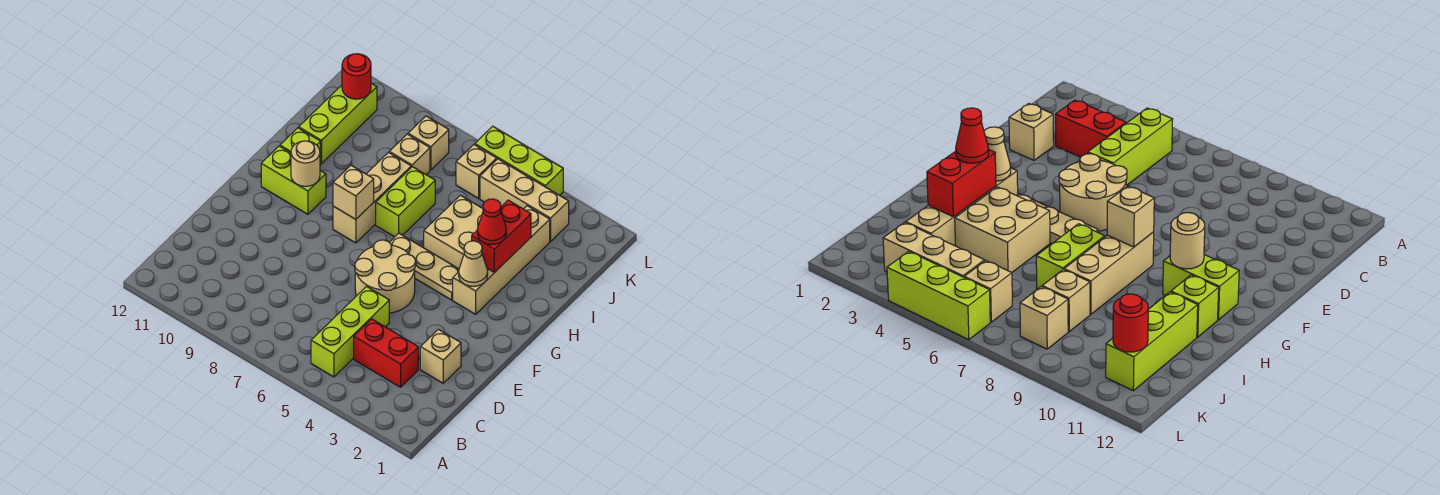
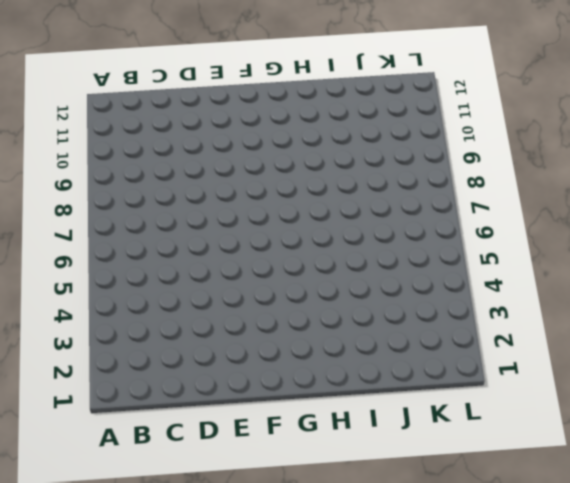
none -> lime brick B5:D5 level 1
none -> red brick C3:C4 level 1
none -> tan brick D2 level 1

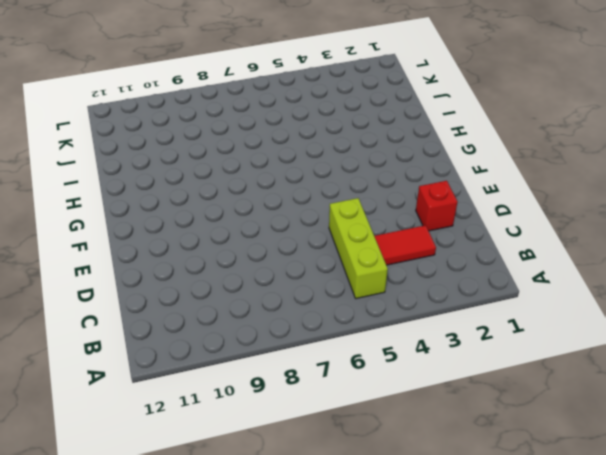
red tile C3:C4 level 1 -> red brick C3:C4 level 1
red brick D2 level 1 -> tan brick D2 level 1
none -> tan round brick E5:F6 level 1
none -> tan brick G3:J3 level 1
none -> tan plate G4:G6 level 1

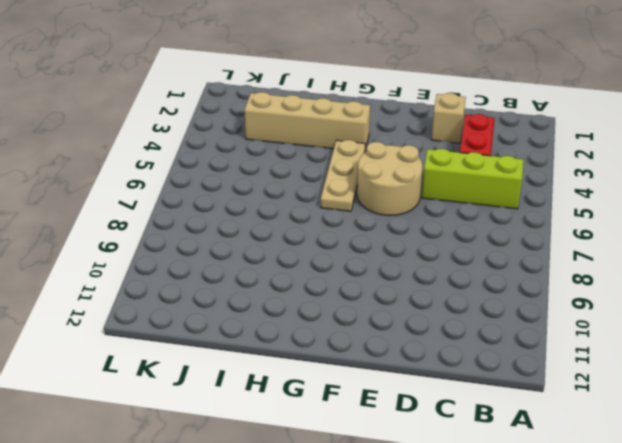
none -> tan brick G8:I8 level 1
none -> lime brick G10:G11 level 1
none -> tan brick H4:I5 level 1

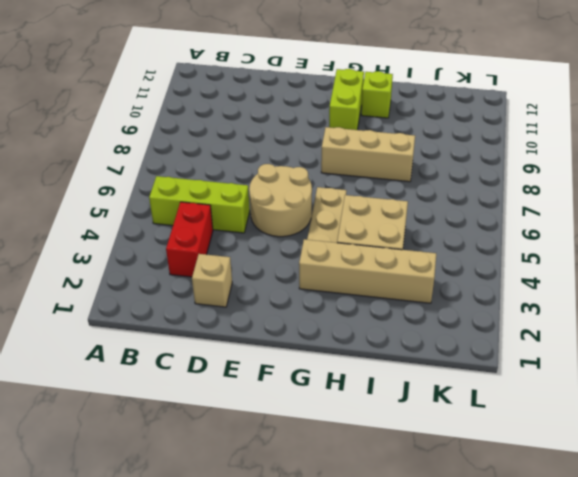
none -> lime brick H7:I7 level 1
none -> lime brick I11:K11 level 1
none -> tan brick J8 level 1

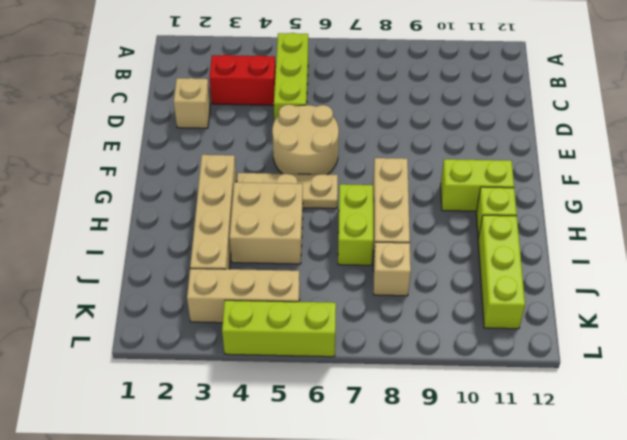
none -> tan brick K6 level 1
none -> tan brick K8 level 1
none -> tan cone G3 level 2

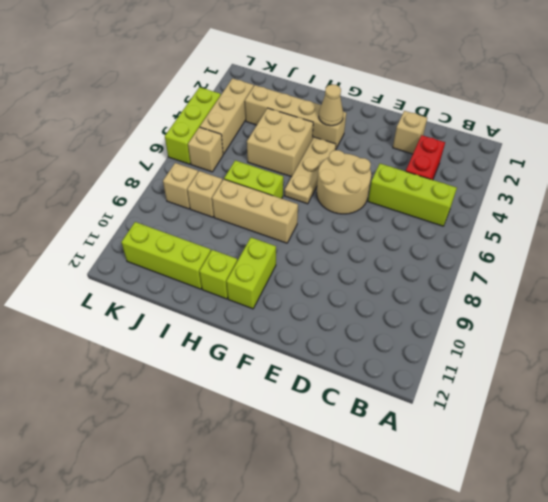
none -> tan brick G8 level 2
none -> tan round brick G10 level 2
none -> red brick H3:I3 level 2

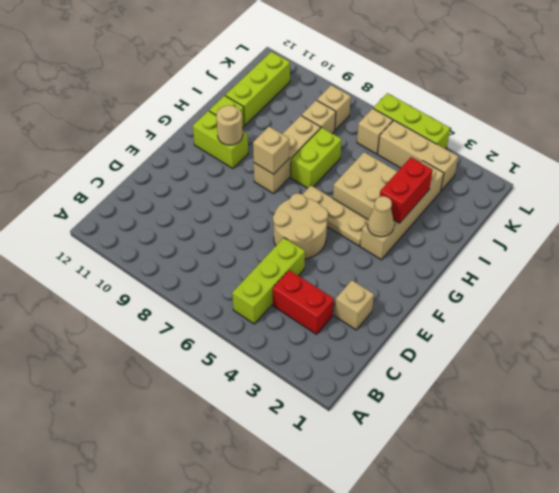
none -> red round brick K11 level 2
none -> red cone H3 level 3

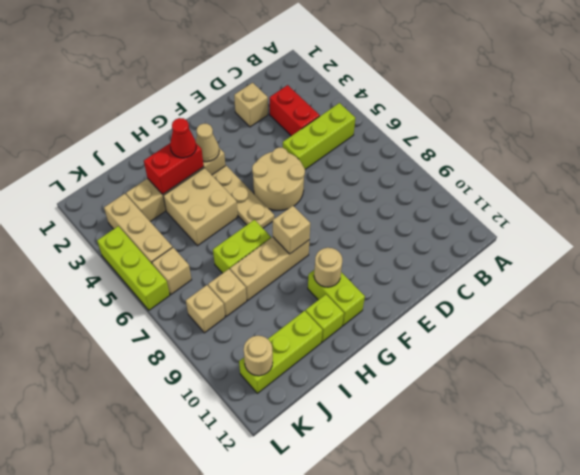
tan round brick K11 level 2 -> red round brick K11 level 2

